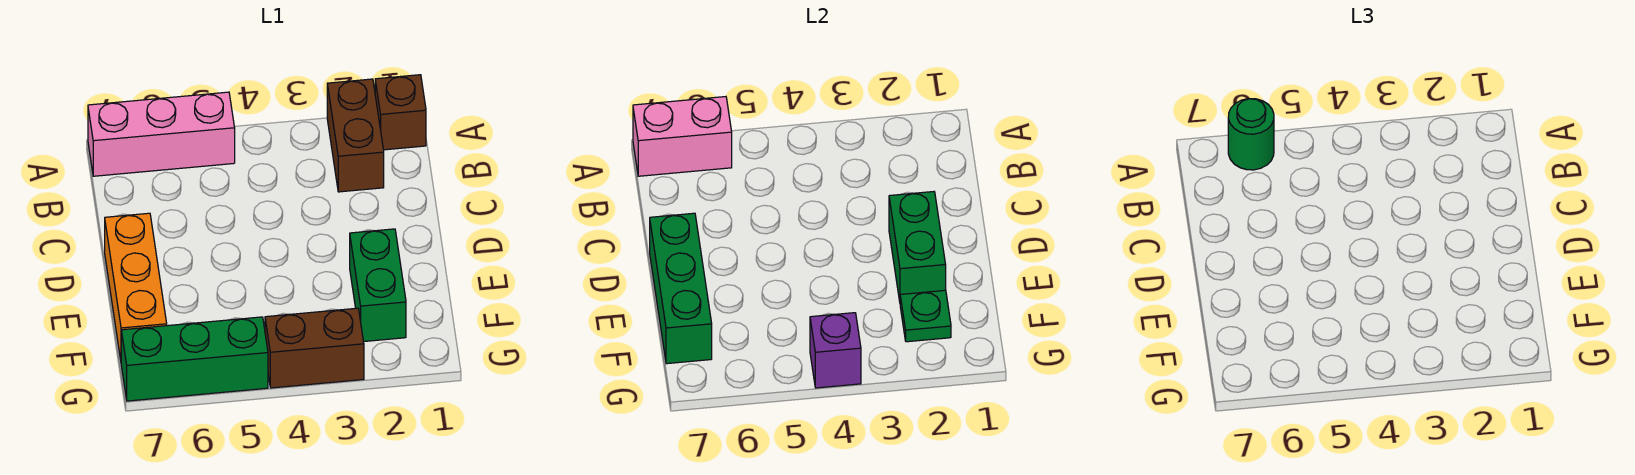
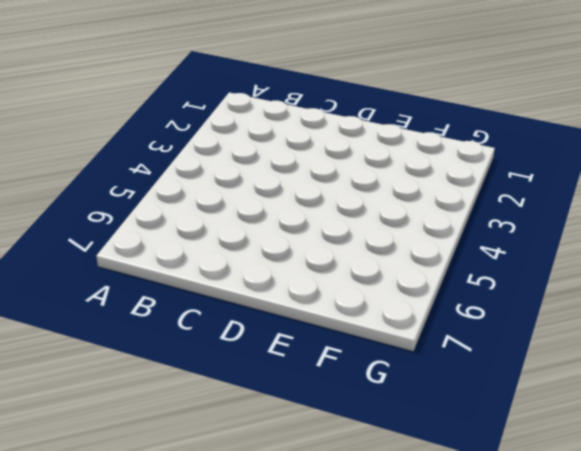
none -> brown brick A1 level 1
none -> brown brick A2:B2 level 1
none -> pink brick A5:A7 level 1

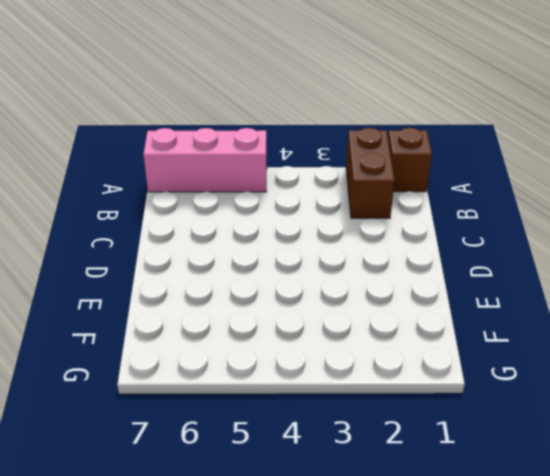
none -> orange brick D7:F7 level 1
none -> green brick E2:F2 level 1
none -> brown brick G3:G4 level 1

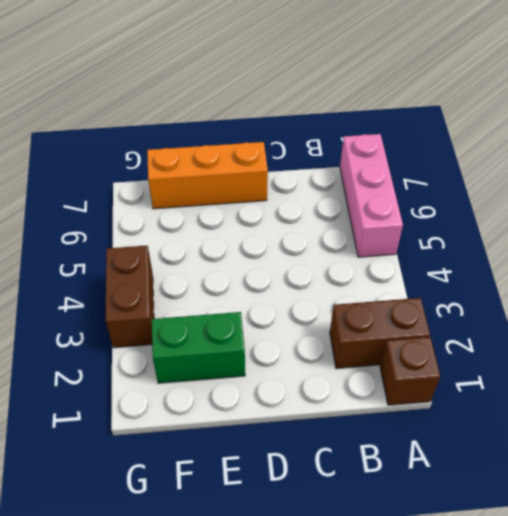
none -> green brick G5:G7 level 1
none -> pink brick A6:A7 level 2
none -> green brick D2:E2 level 2

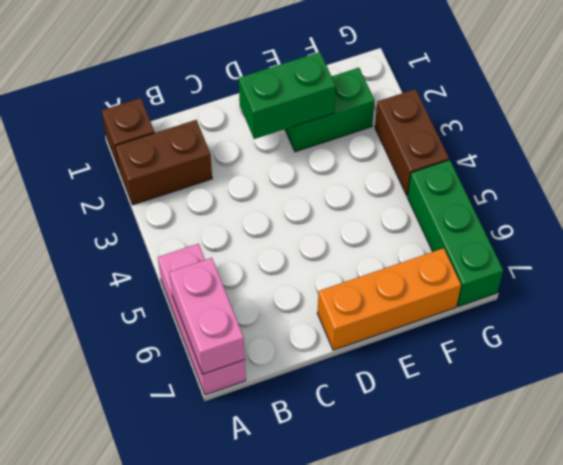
none -> green brick D7:F7 level 2
none -> green plate F2 level 2
none -> purple brick G4 level 2

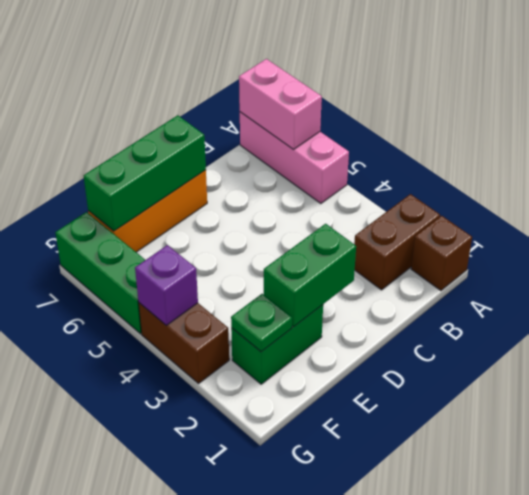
none -> green round brick A6 level 3

